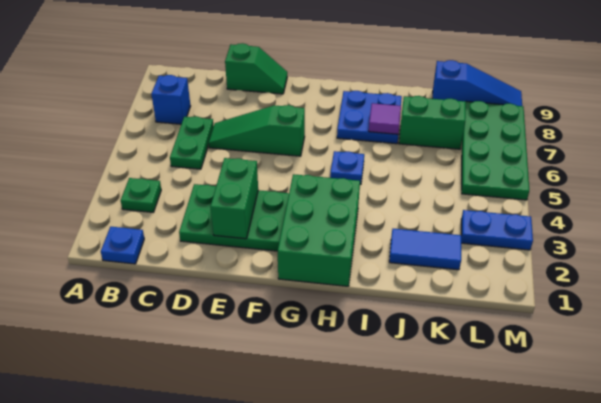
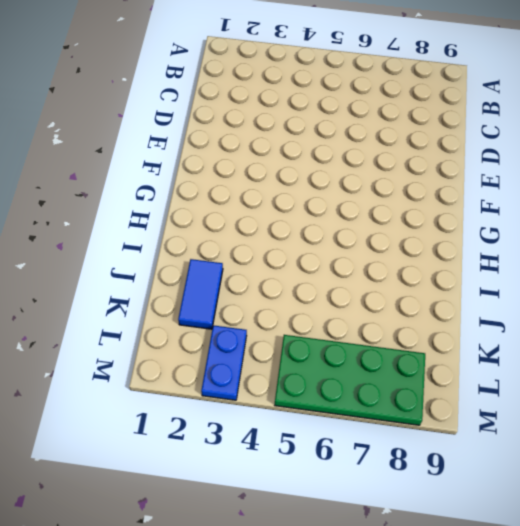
none -> blue plate B1 level 1
none -> green plate B3 level 1
none -> blue brick B7 level 1

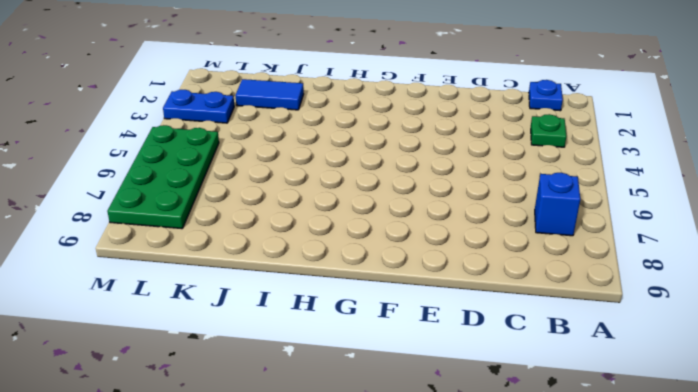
none -> green plate C5:C6 level 1
none -> green plate D2:F3 level 1
none -> green slope D6:F6 level 1 top F

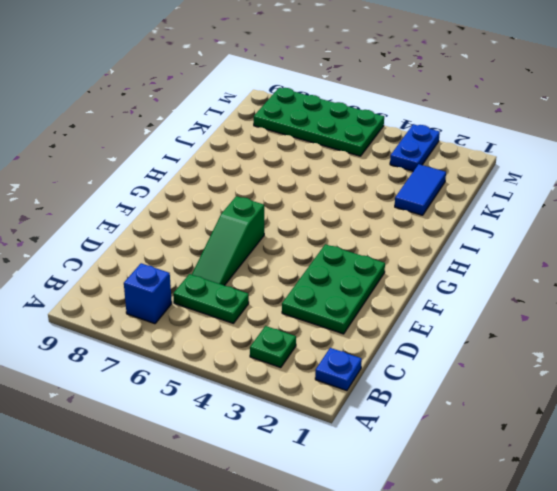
none -> green slope D9:E9 level 1 top D
none -> green brick G1:H3 level 1
none -> blue plate H5 level 1

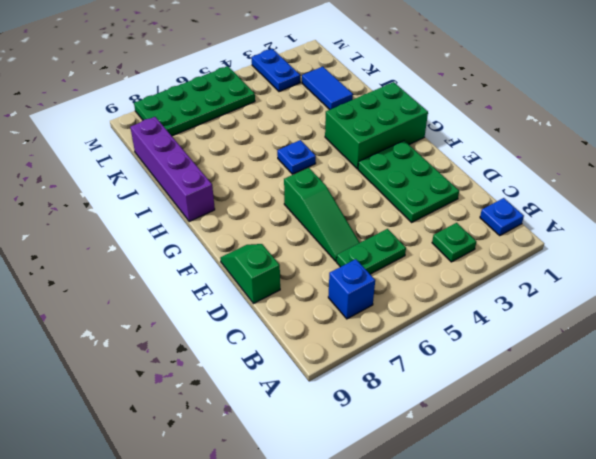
purple brick H9:K9 level 1 -> blue slope K9:M9 level 1 top K
none -> blue plate H7:I8 level 1
none -> green brick J7:K7 level 1
none -> green brick E2:E3 level 2

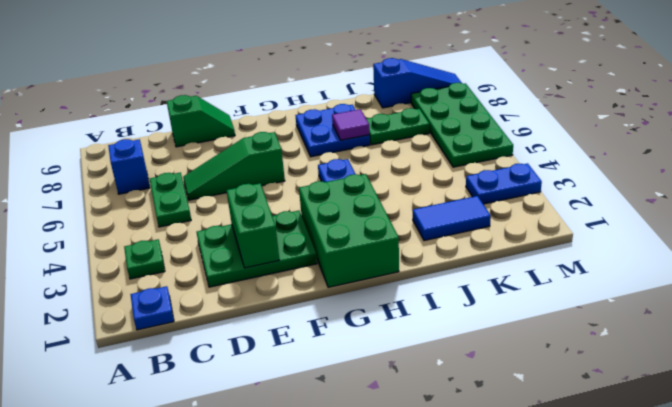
green plate J7:K7 level 1 -> green brick J7:K7 level 1

